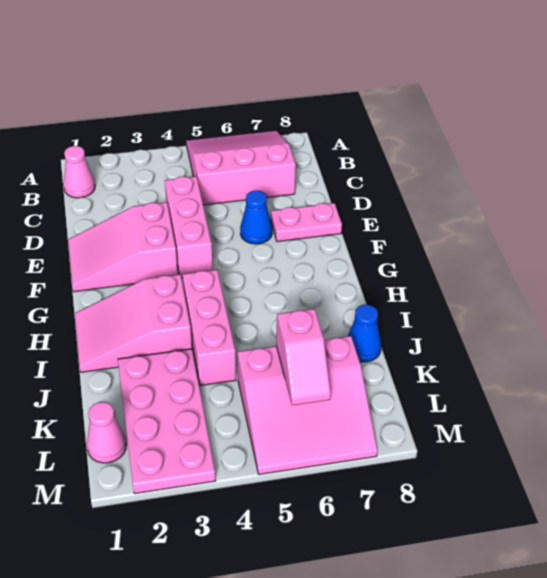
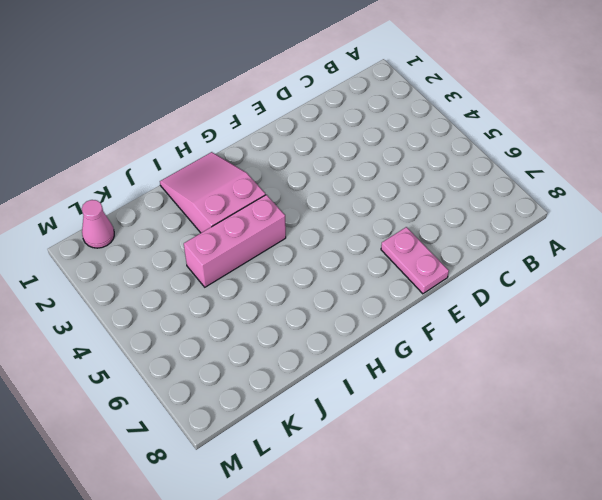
none -> pink slope A5:C7 level 1 top C
none -> pink cone B1 level 1
none -> pink brick D4:F4 level 1

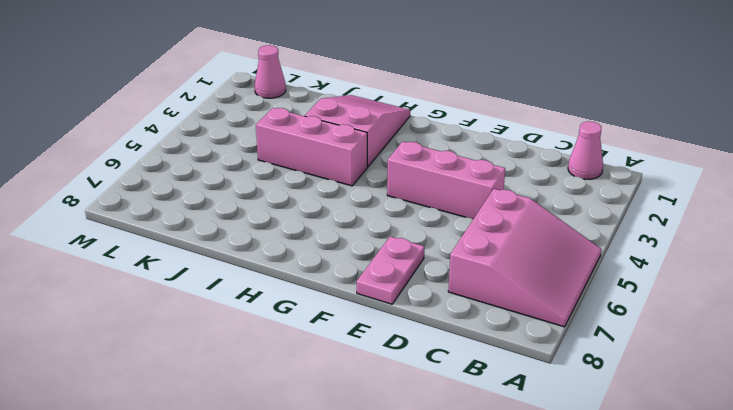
none -> pink slope E1:F3 level 1 top 3
none -> blue cone E6 level 1
none -> pink plate J2:M3 level 1

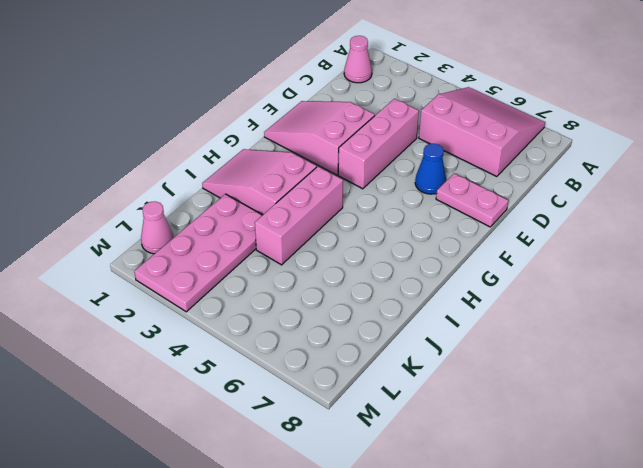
none -> blue cone J8 level 1
none -> pink slope K5:M7 level 1 top K
none -> pink slope K6:L6 level 2 top K

